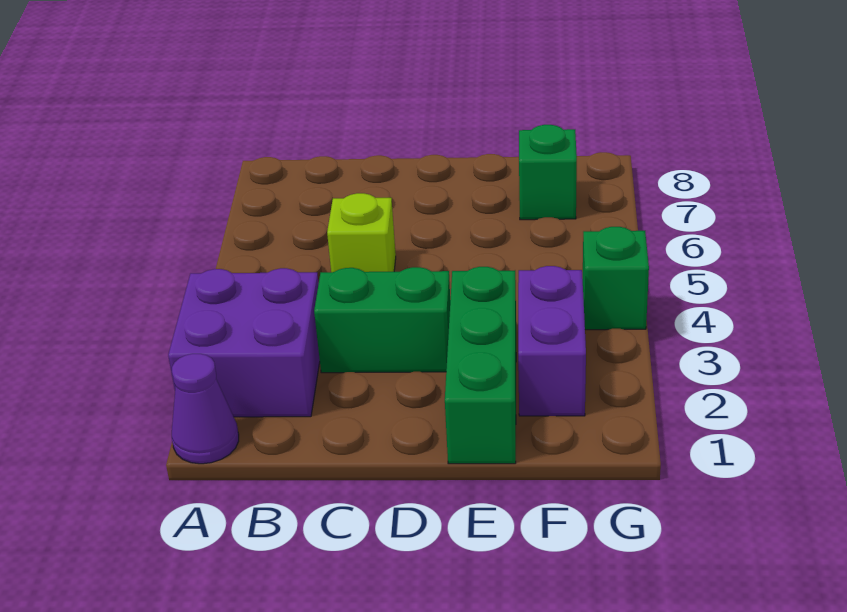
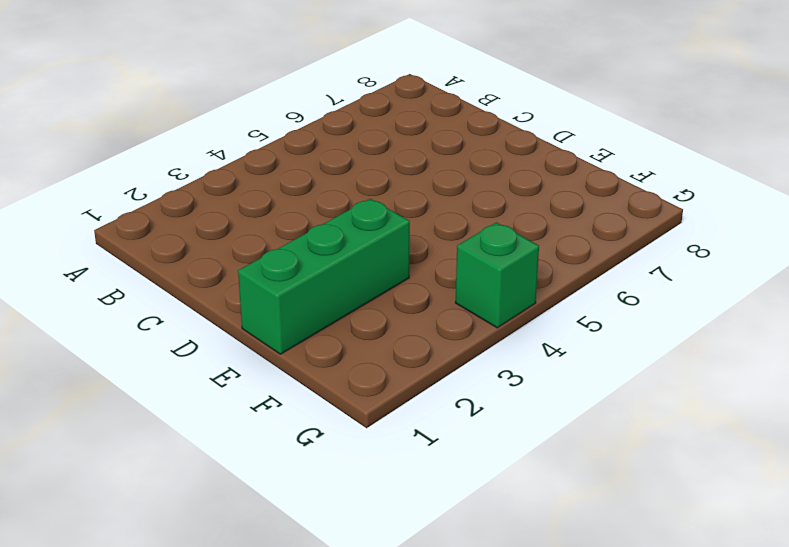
none -> purple cone A1 level 1
none -> purple brick A2:B3 level 1

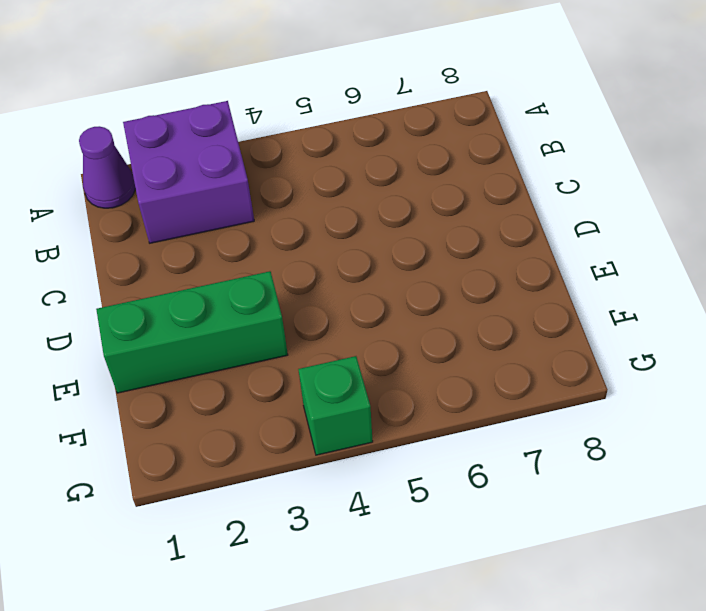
none -> green brick C3:D3 level 1
none -> lime brick C5 level 1

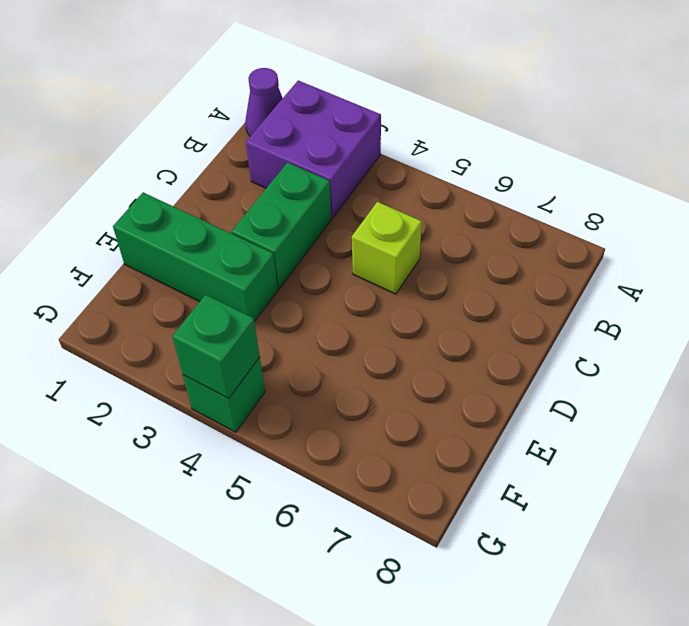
green brick G4 level 2 -> green brick F7 level 1
none -> purple brick F2:F3 level 1

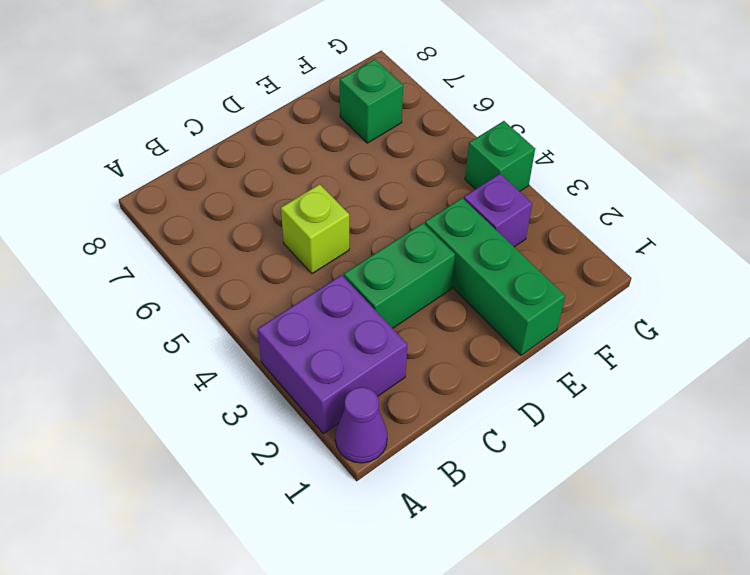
purple brick F3 level 1 -> purple brick F2:F3 level 1

